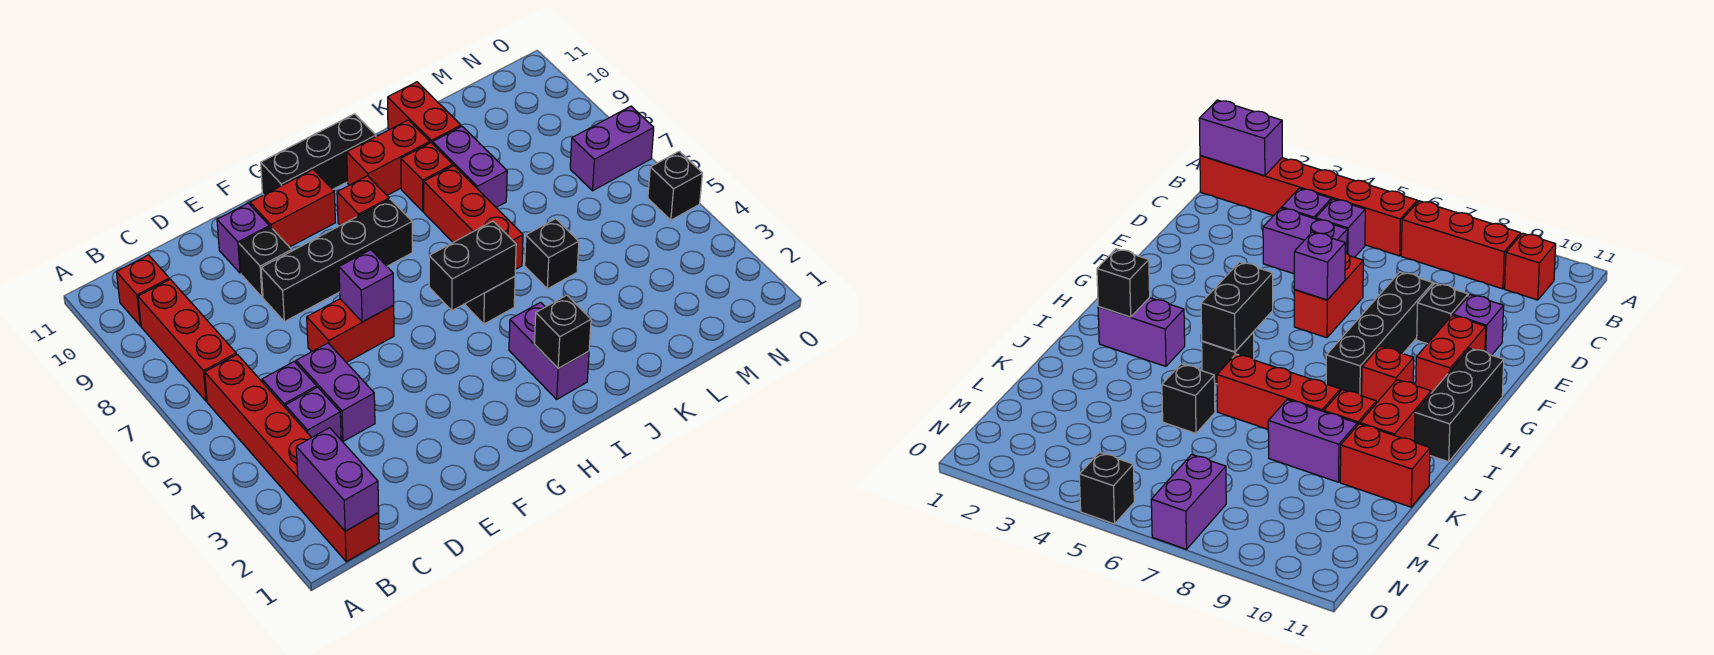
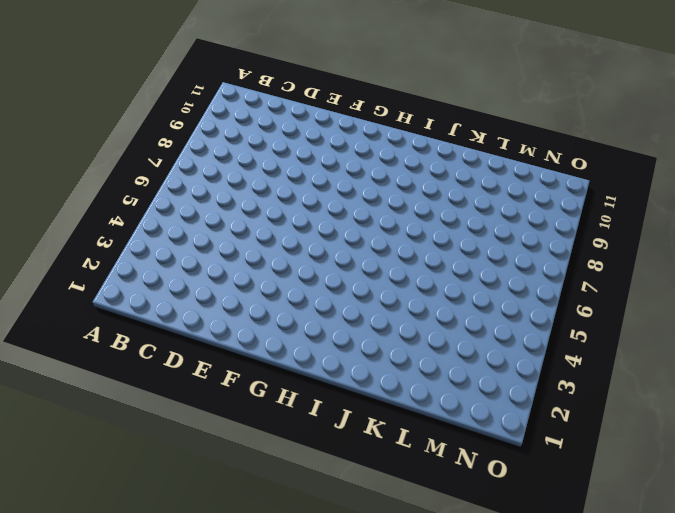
none -> red brick B1:B6 level 1
none -> red brick B7:B9 level 1
none -> red brick B10 level 1

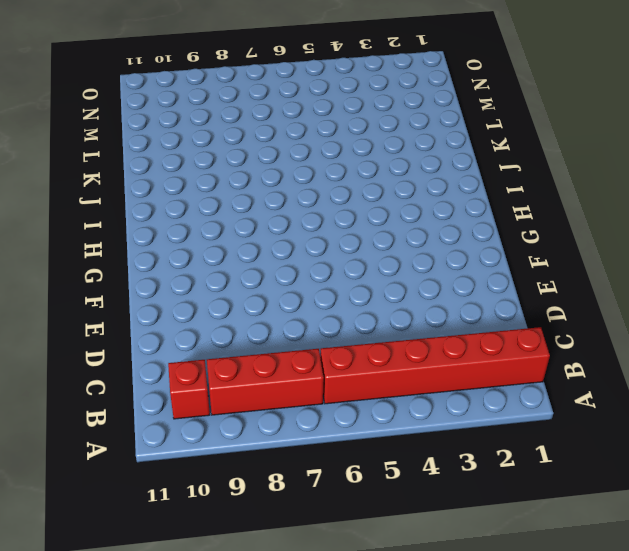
none -> purple brick C4 level 1
none -> purple brick C5 level 1
none -> purple brick D4:D5 level 1

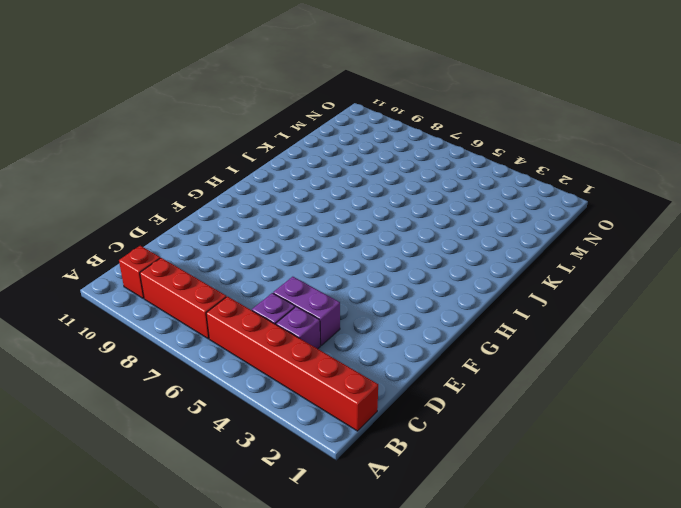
none -> red brick E6:F6 level 1
none -> black brick E8:H8 level 1
none -> black brick E9 level 1

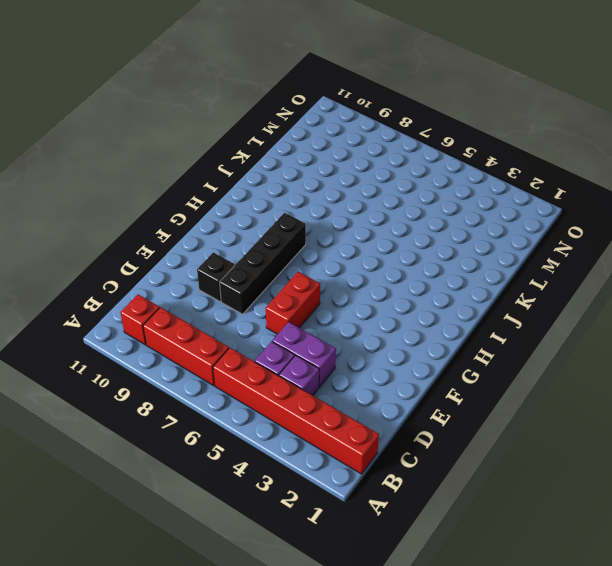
none -> purple brick E10 level 1
none -> red brick F10:G10 level 1
none -> black brick G11:I11 level 1

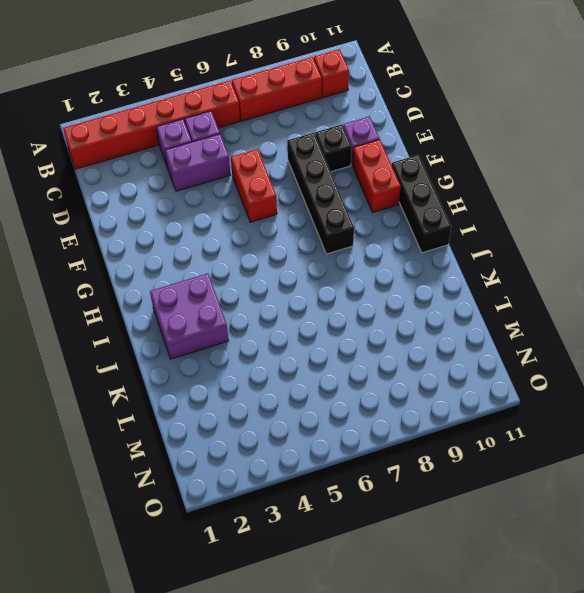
purple brick I2:J3 level 1 -> purple brick I2:I3 level 1
none -> red brick H9 level 1
none -> black brick I5 level 1
none -> red brick I10:J10 level 1

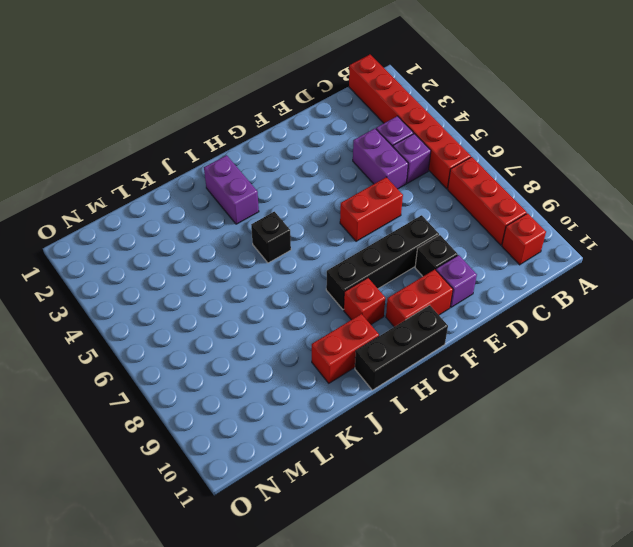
none -> red brick J6:J8 level 1
none -> red brick J9 level 1
none -> black brick K5 level 1

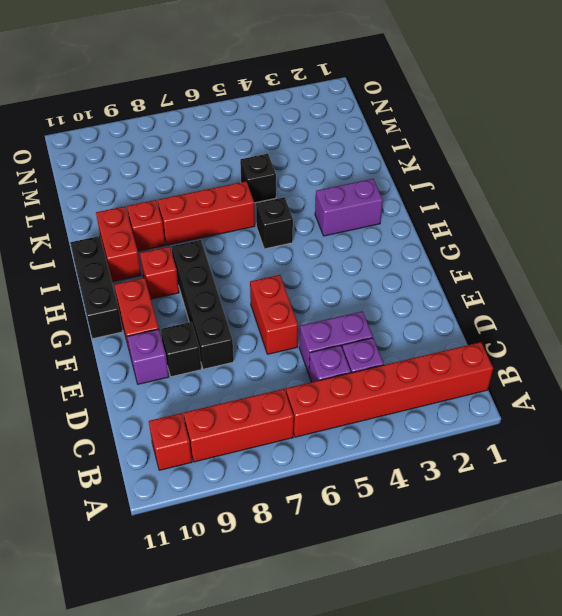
none -> purple brick K8:K9 level 1
none -> red brick K10:K11 level 1
none -> purple brick N7:O7 level 1

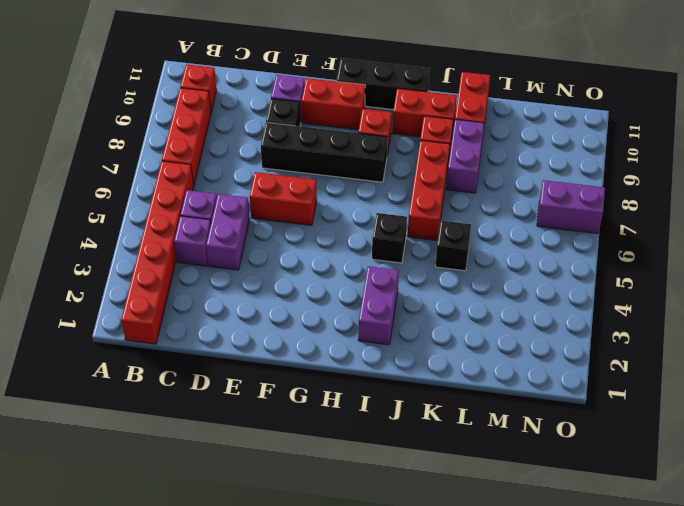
none -> black brick O5 level 1
none -> purple brick B1:B2 level 2
none -> purple brick F6 level 2

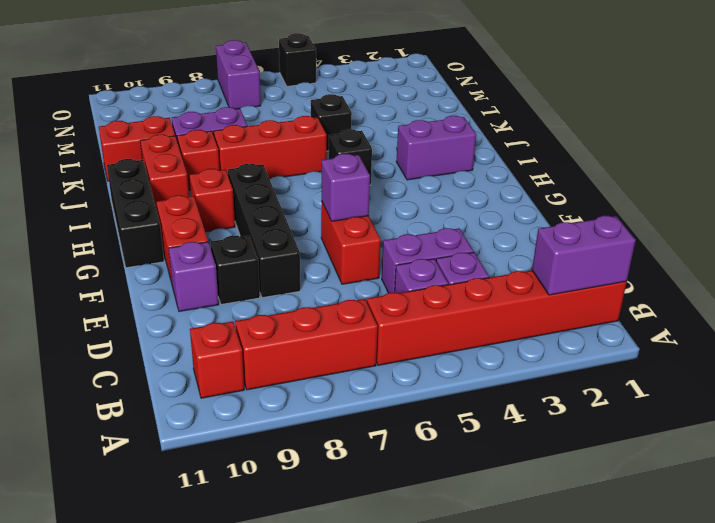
none -> black brick H5:I5 level 2
none -> black brick I2 level 2

